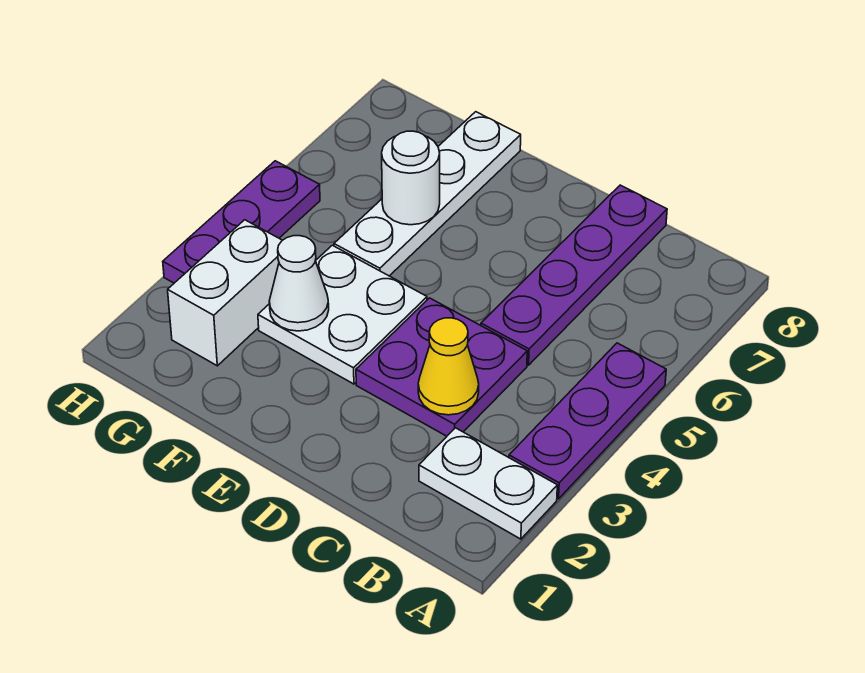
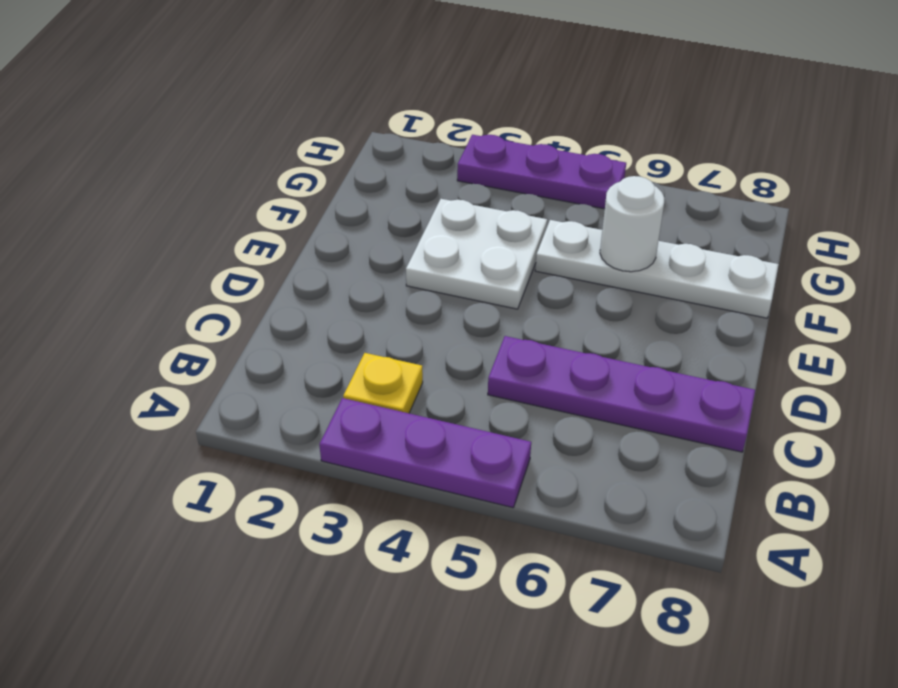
yellow plate B3 level 1 -> none
none -> white plate A2:B2 level 1
none -> purple plate C3:D4 level 1

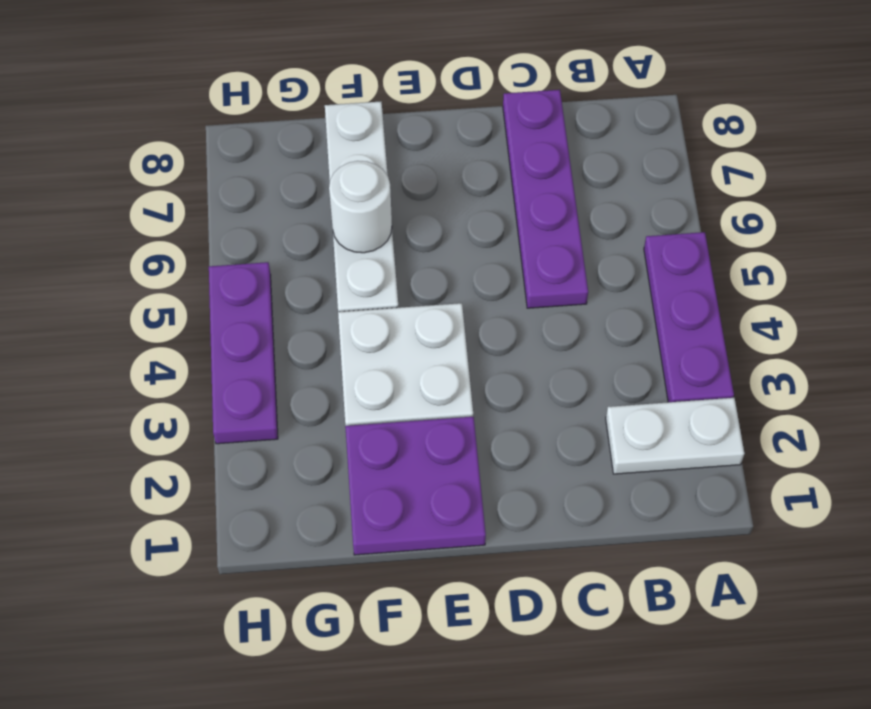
purple plate E1:F2 level 1 -> purple plate C3:D4 level 1
none -> white brick G2:G3 level 1
none -> yellow cone C3 level 2

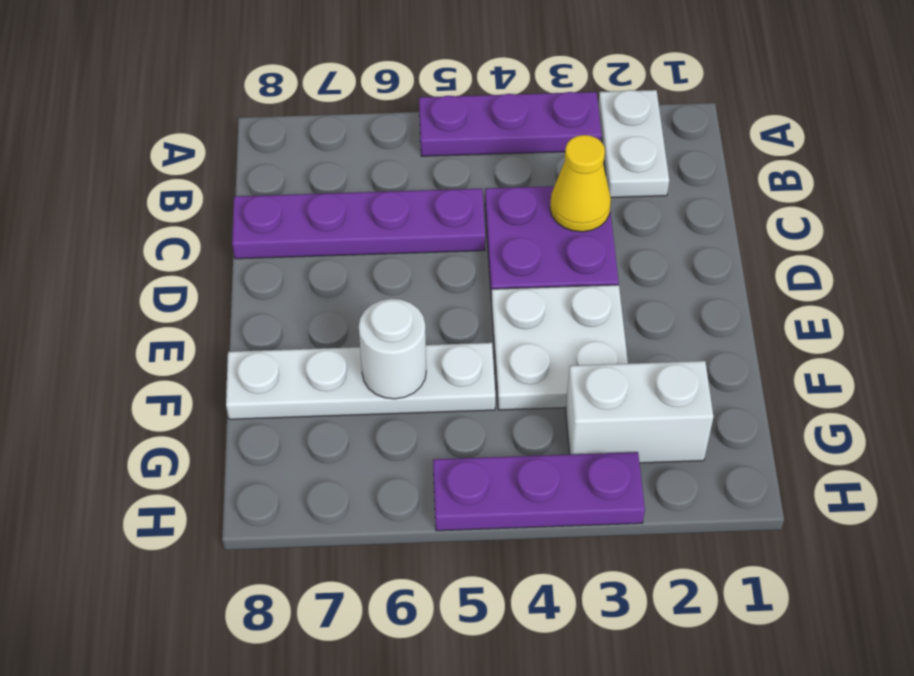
none -> white cone F3 level 2

